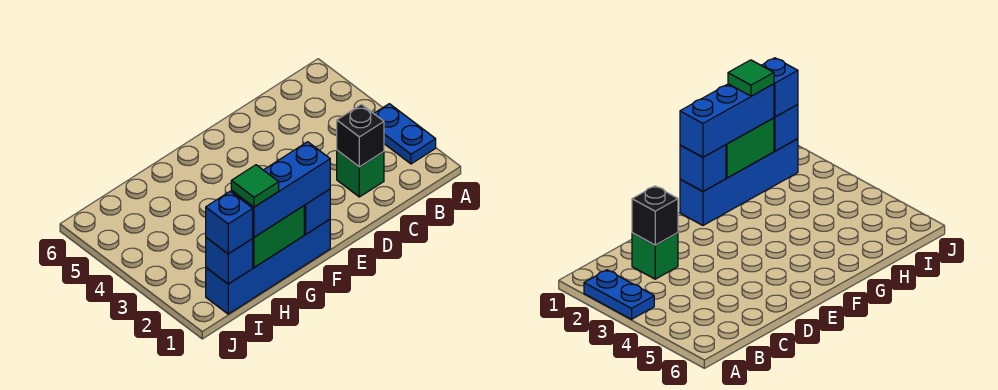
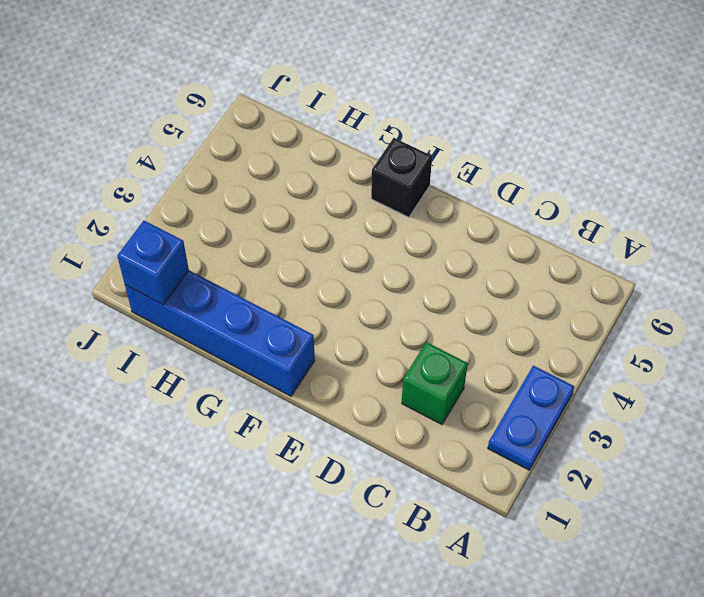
black brick F6 level 1 -> black brick C2 level 2
none -> blue brick F1 level 2
none -> green brick G1:H1 level 2

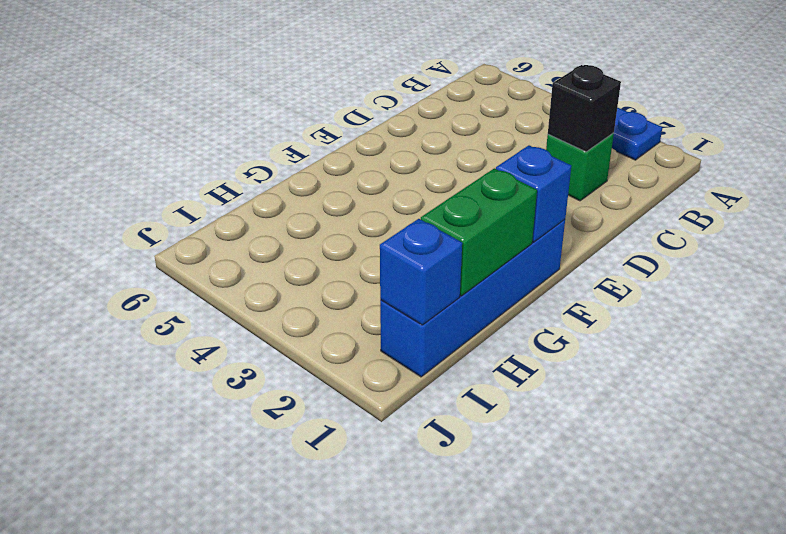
none -> blue brick F1:H1 level 3
none -> blue brick I1 level 3

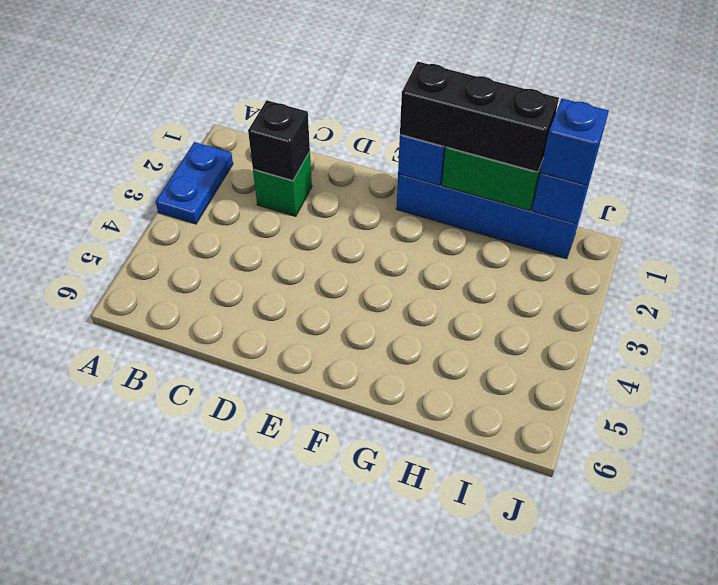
black brick F1:H1 level 3 -> blue brick F1:H1 level 3
none -> green tile H1 level 4

